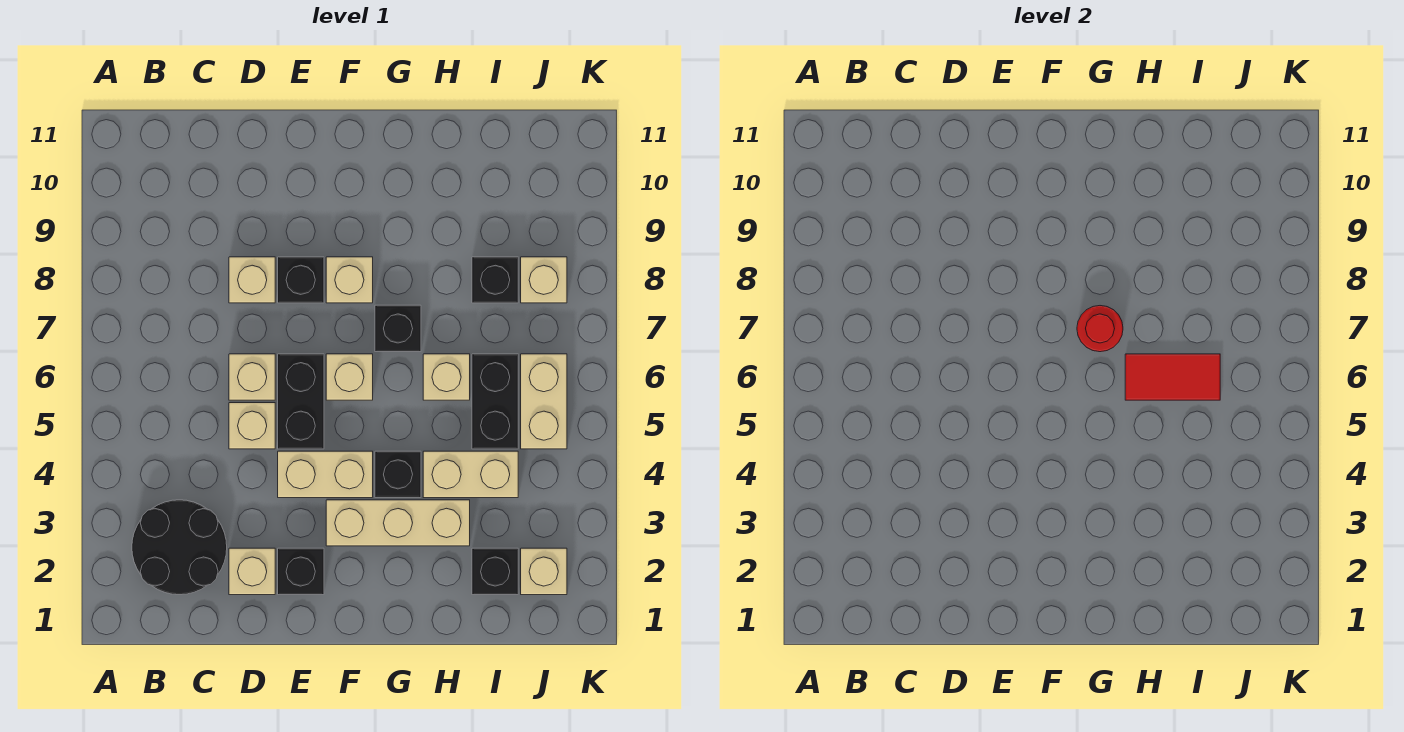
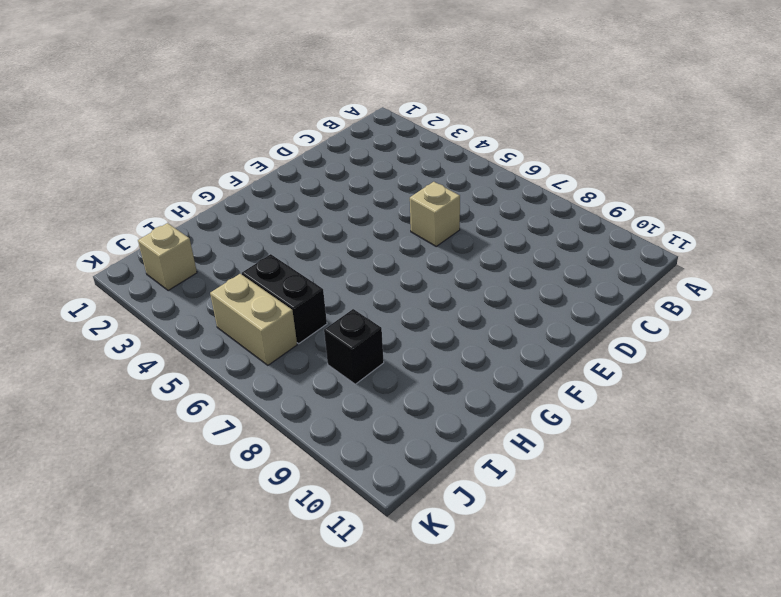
none -> black round brick B2:C3 level 1
none -> tan brick D2 level 1
none -> tan brick D5 level 1

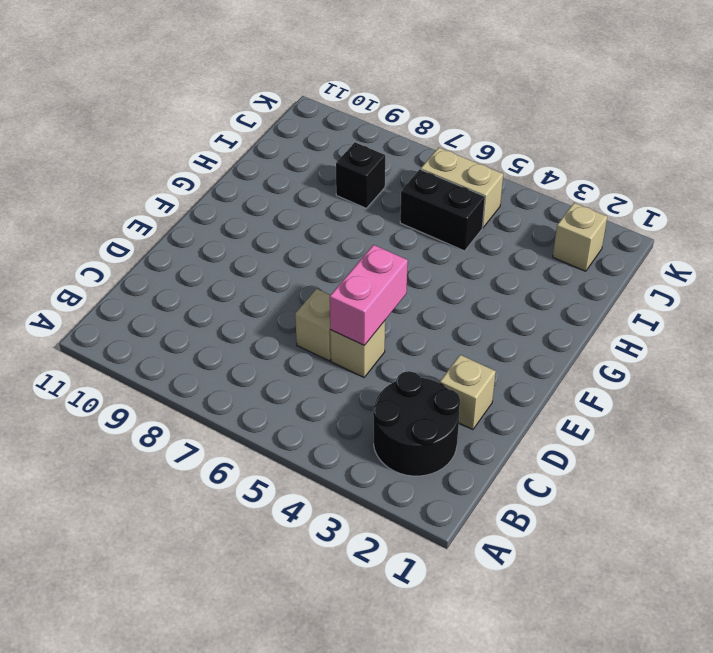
pink brick D5:E5 level 2 -> none
none -> tan brick D8 level 1
none -> black brick E2 level 1
none -> tan brick E4:F4 level 1

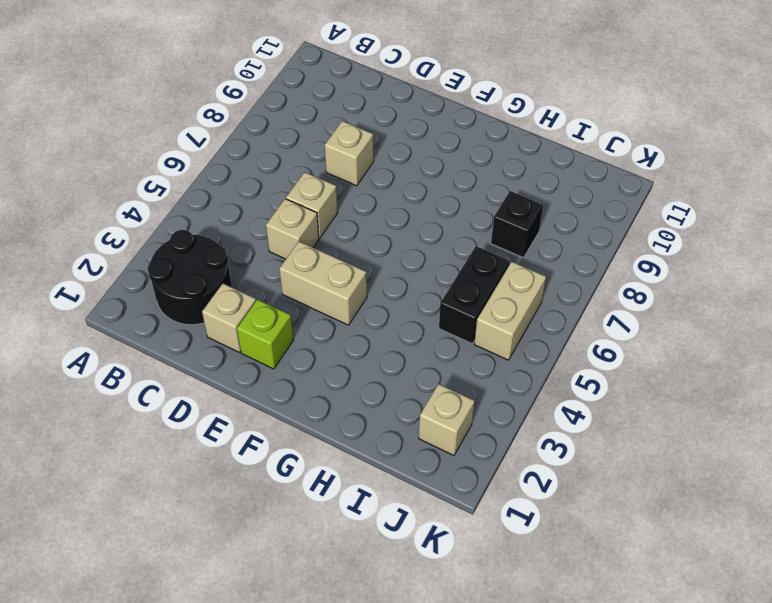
lime brick E2 level 1 -> black brick E2 level 1
none -> black brick E5:E6 level 1
none -> black brick E8 level 1
none -> tan brick F3:H3 level 1

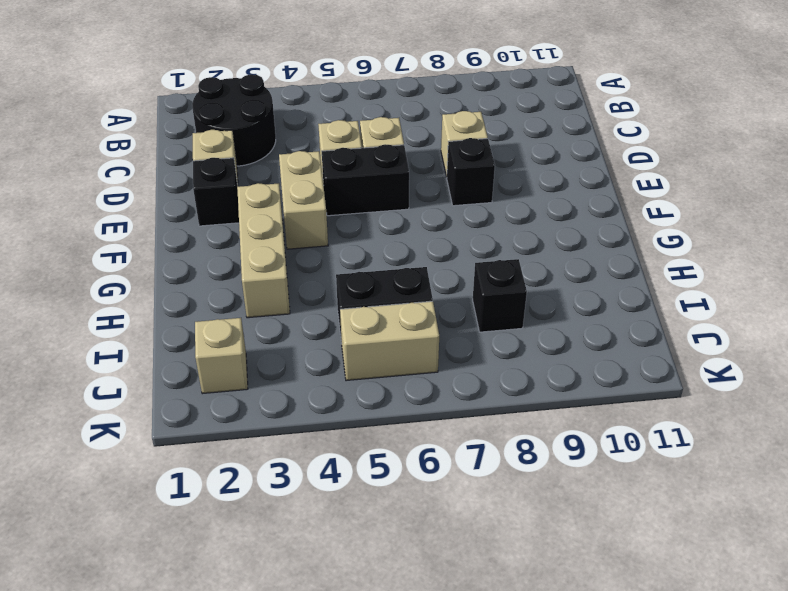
none -> tan brick F6 level 1
none -> tan brick F8 level 1
none -> black brick G4 level 1

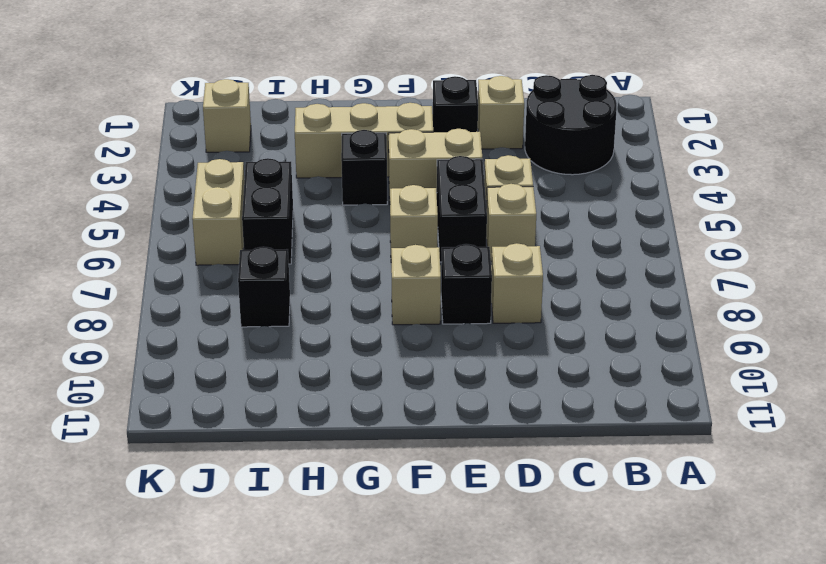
none -> black brick G7 level 1
none -> tan brick H4:I4 level 1
none -> tan brick H6 level 1

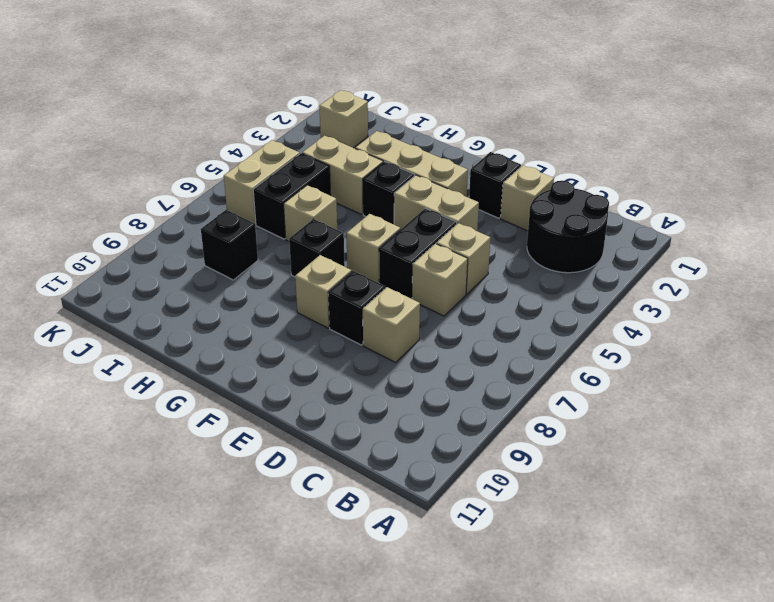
none -> black brick I2 level 1
none -> tan brick J8 level 1
none -> red round brick G7 level 2

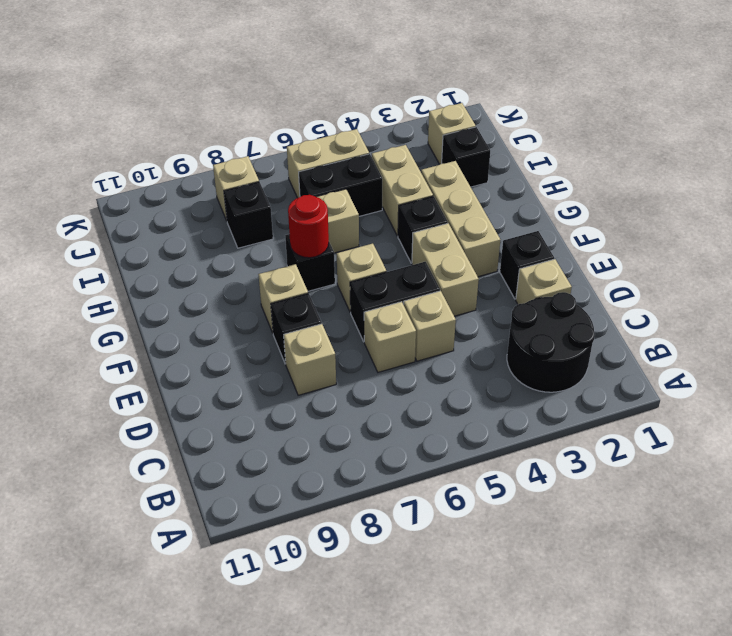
none -> red tile H6:I6 level 2

